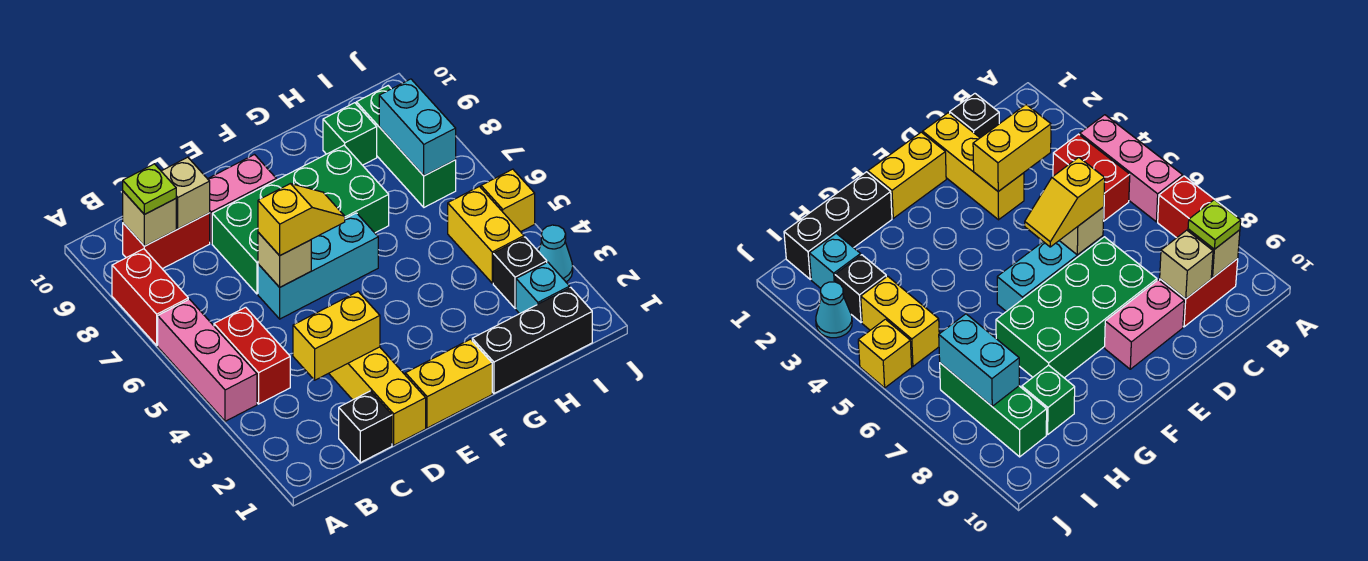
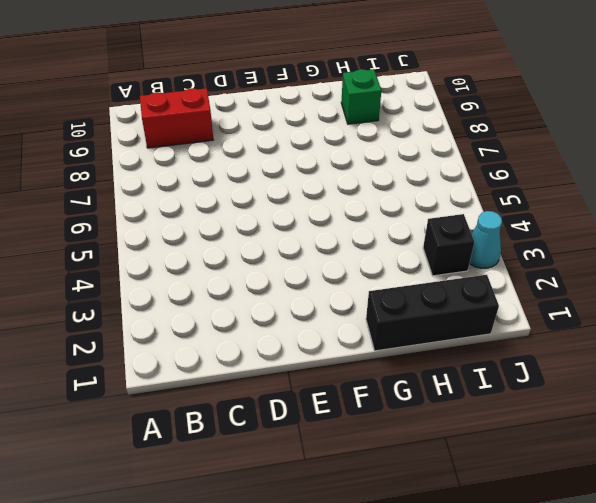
none -> pink brick A4:A6 level 1
none -> red brick A7:A8 level 1
none -> red brick B4:B5 level 1

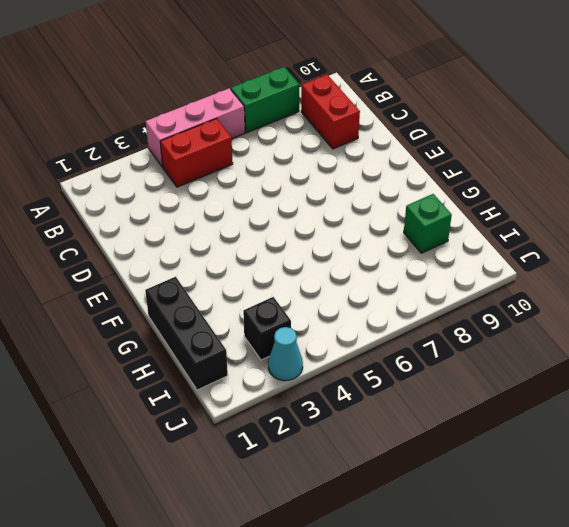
green brick A7:A8 level 1 -> red brick A7:A8 level 1
none -> black brick C1 level 1
none -> yellow brick D1:D3 level 1
none -> cyan brick D6:F6 level 1

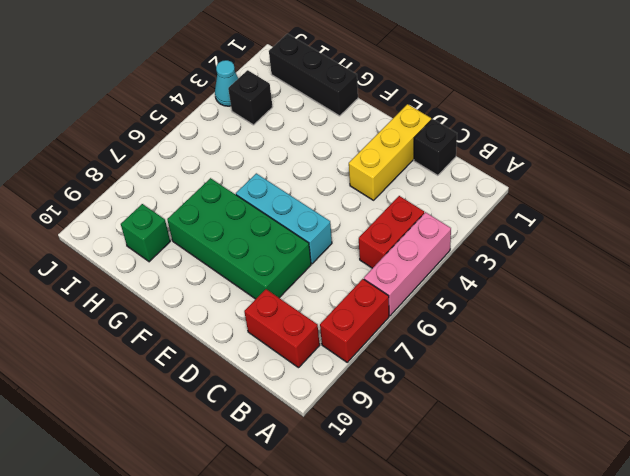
none -> pink brick D9:E9 level 1
none -> yellow brick E1:F1 level 1
none -> cyan brick I2 level 1

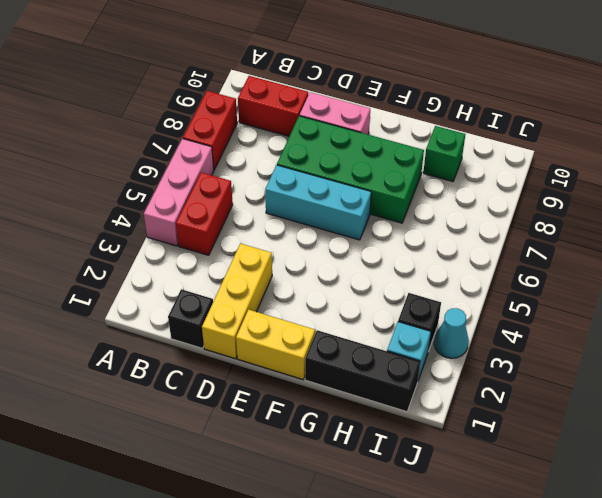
none -> yellow brick I4:I5 level 1
none -> green brick I7:I9 level 1
none -> yellow brick J5 level 1

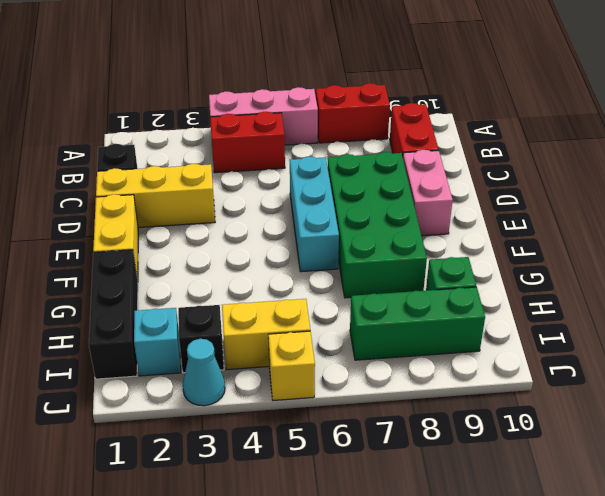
none -> tan brick B9 level 2
none -> yellow brick C3:D3 level 2
none -> tan brick C9 level 2

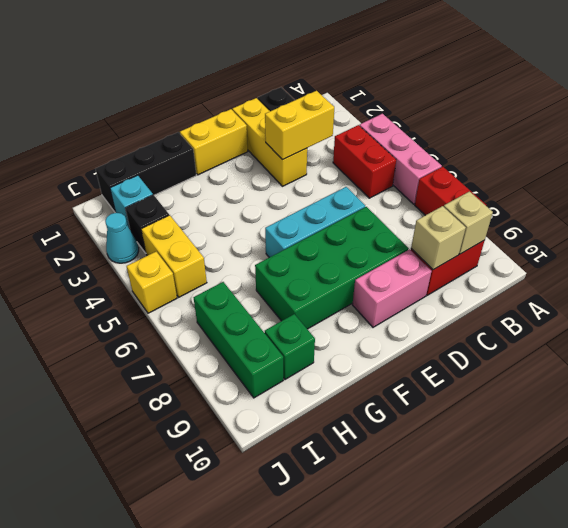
none -> tan brick D6 level 2
none -> cyan brick I7:I8 level 2
none -> lime plate B9 level 3

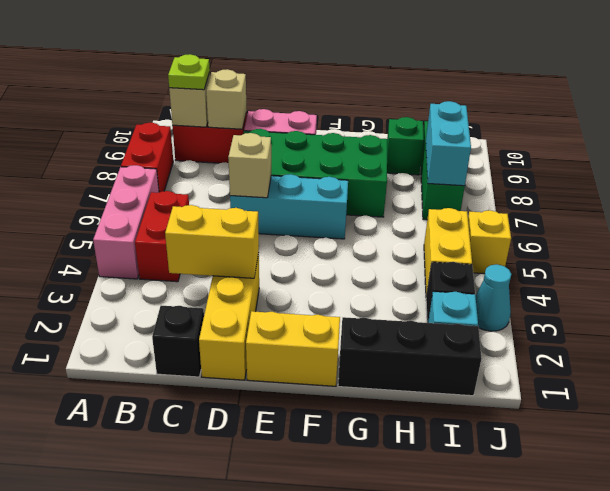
none -> yellow slope D6:E6 level 3 top D

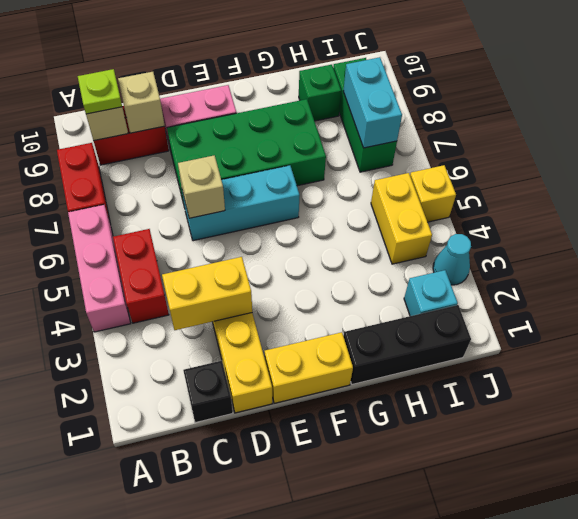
none -> black brick I3 level 1
none -> yellow slope D6:E6 level 3 top D

